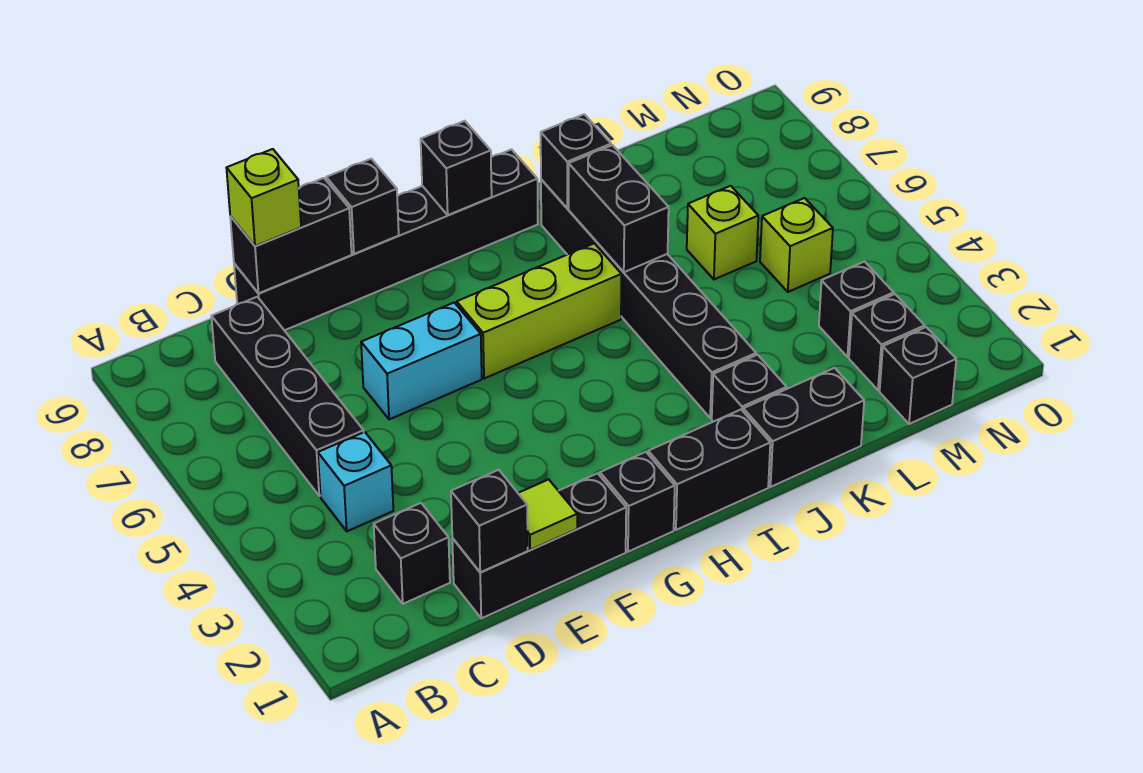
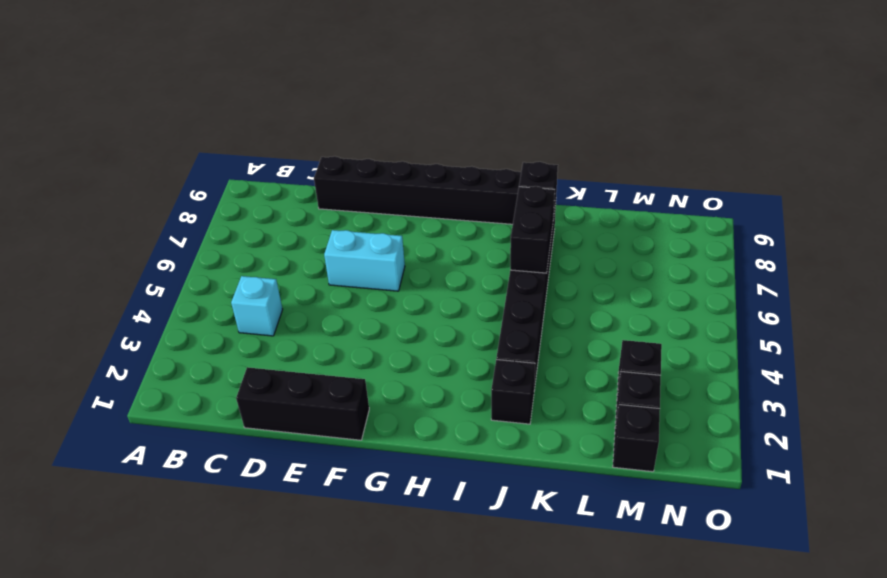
none -> black brick C2 level 1
none -> black brick C5:C8 level 1
none -> black brick G1 level 1

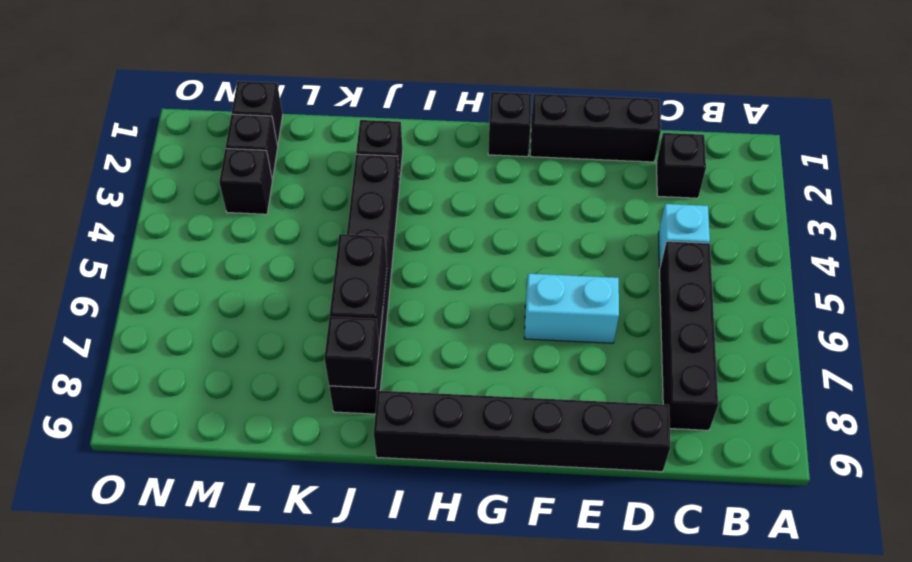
none -> lime brick G6:I6 level 1
none -> black brick H1:I1 level 1
none -> black brick J1:K1 level 1

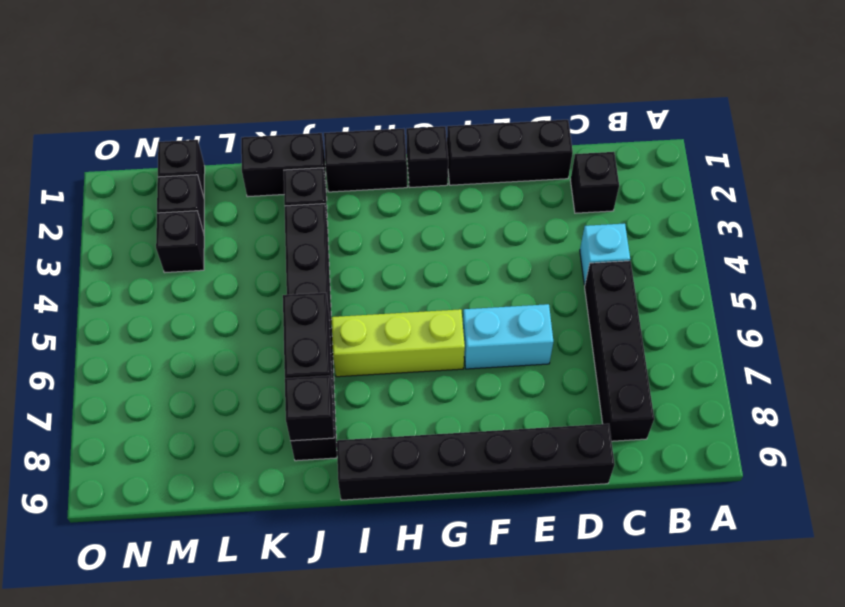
none -> lime brick L6 level 1
none -> lime brick M5 level 1
none -> black brick D1 level 2

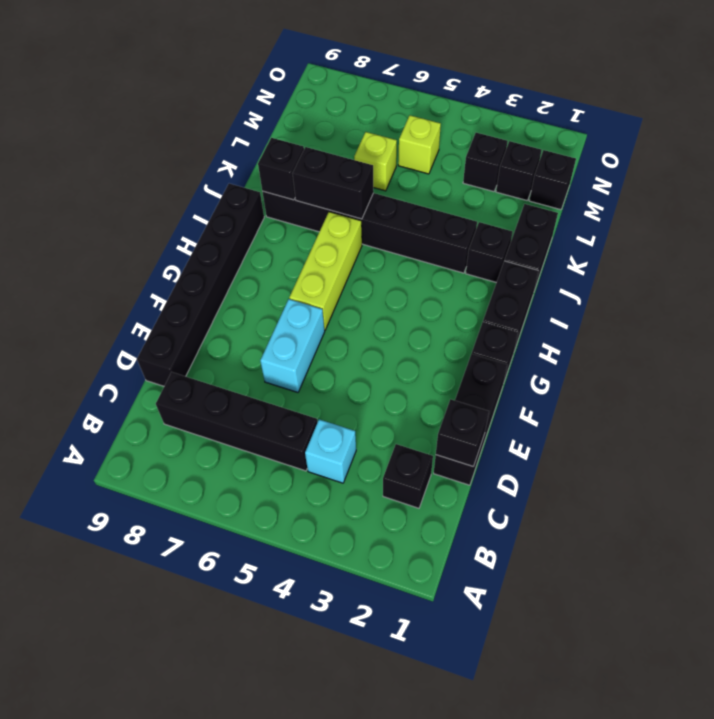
none -> black brick D9:E9 level 2
none -> lime tile E1 level 2
none -> black brick F9 level 2

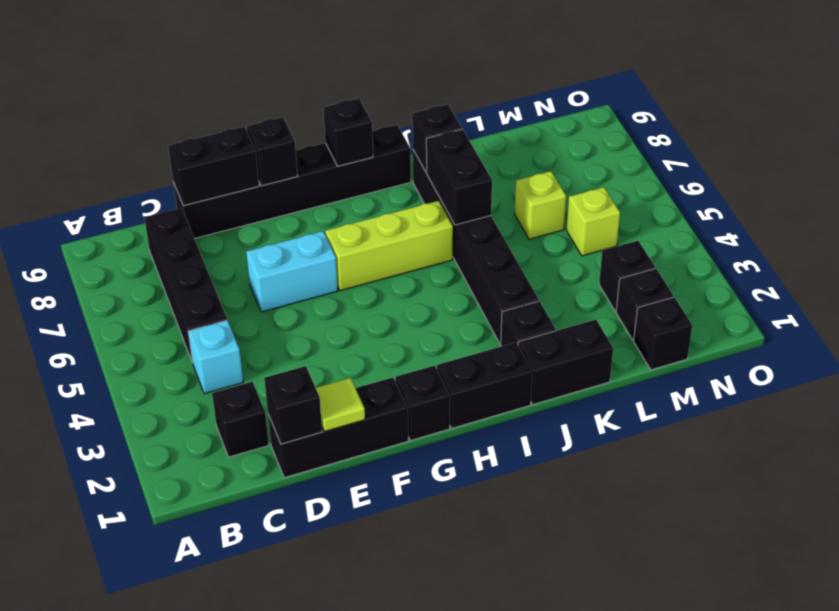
none -> lime brick D9 level 3

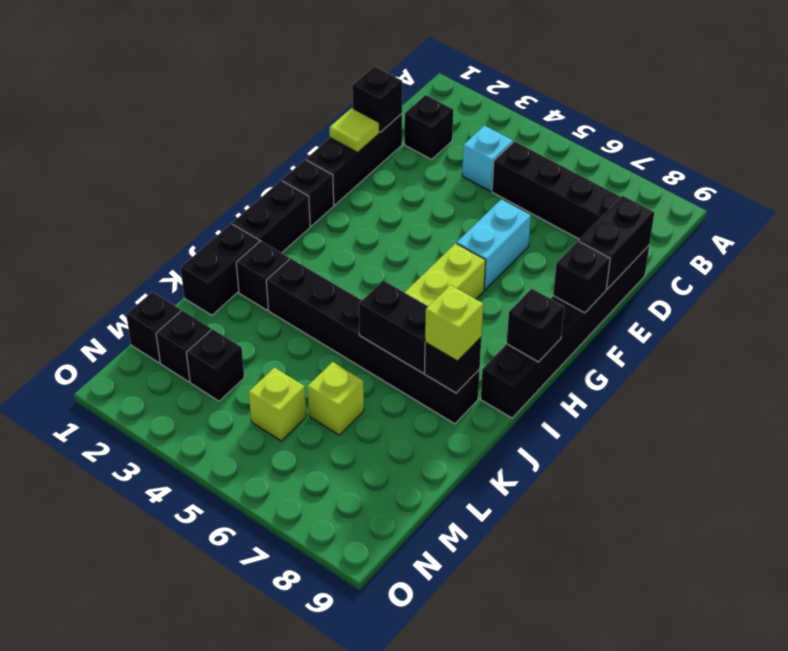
lime brick J8 level 3 -> lime brick D9 level 3

